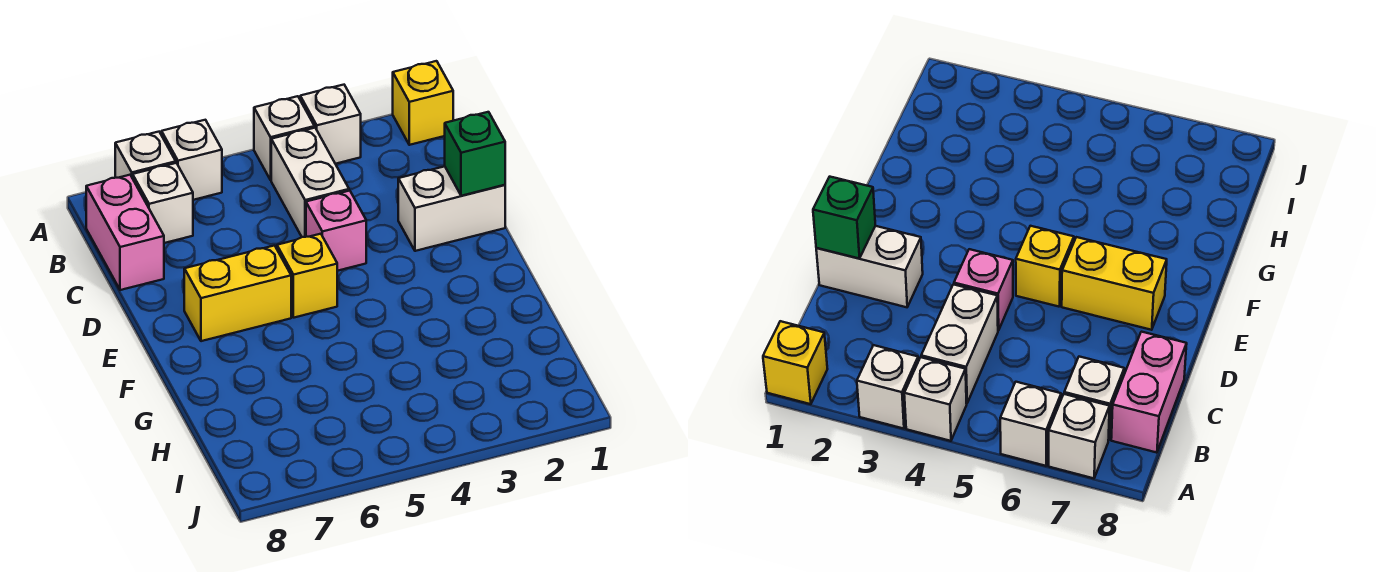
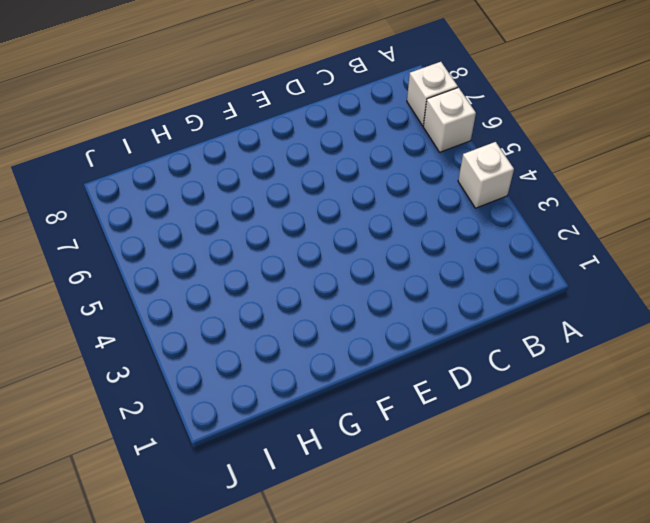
none -> yellow brick A1 level 1
none -> white brick A3 level 1
none -> white brick B4:C4 level 1

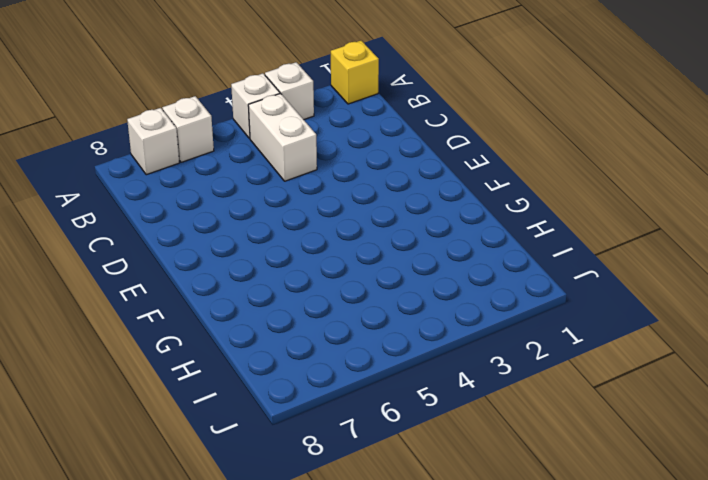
none -> white brick B7 level 1
none -> pink brick B8:C8 level 1
none -> white brick D1:D2 level 1

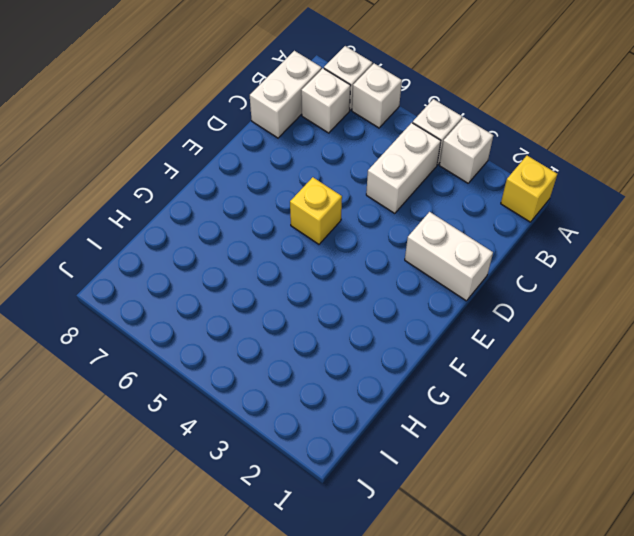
white brick B8:C8 level 1 -> pink brick B8:C8 level 1
none -> pink brick D4 level 1
none -> yellow brick E6:E7 level 1
none -> green brick D1 level 2

